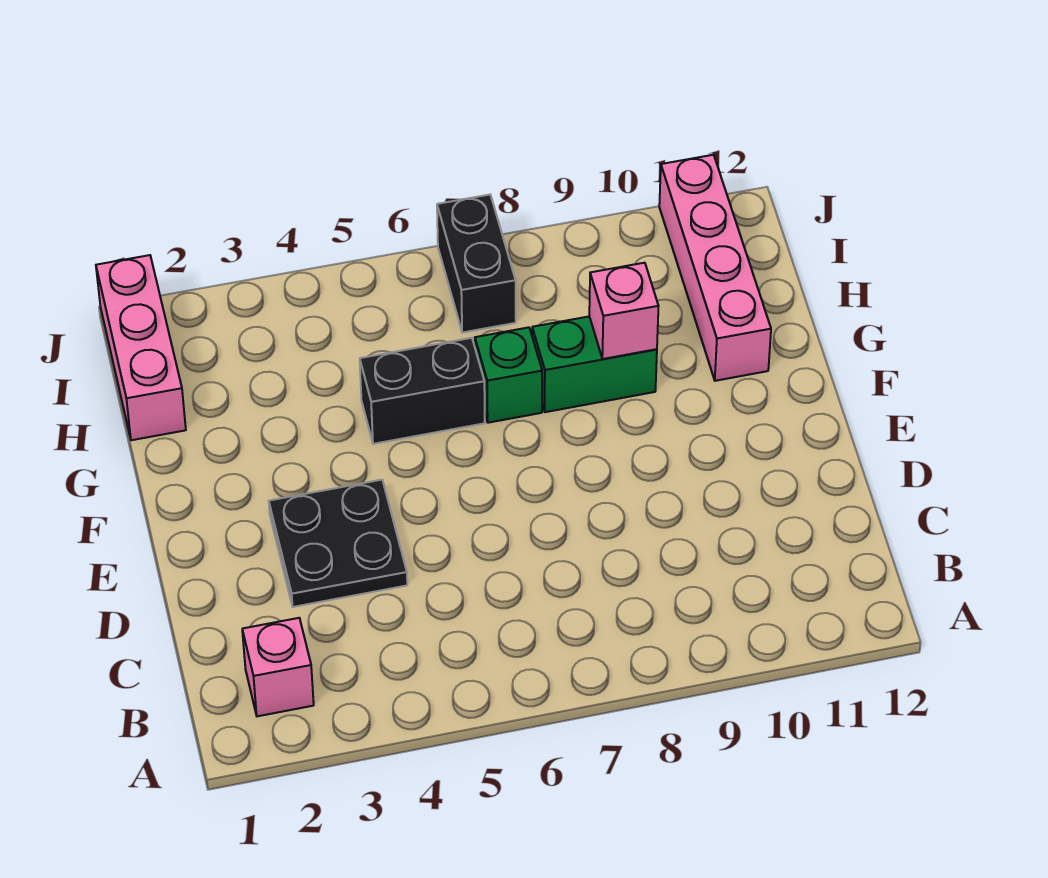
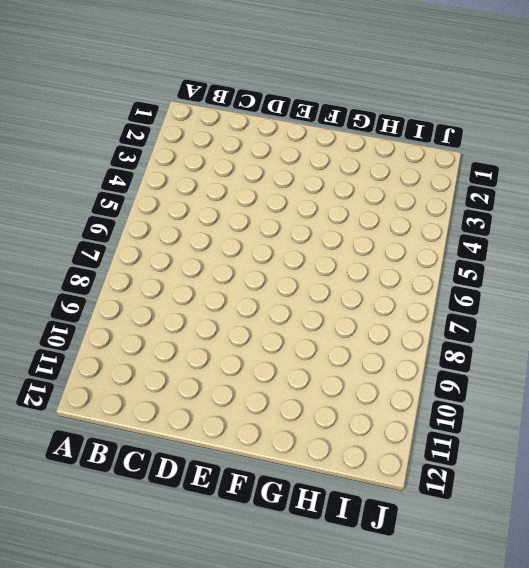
none -> pink brick B2 level 1
none -> black plate D3:E4 level 1

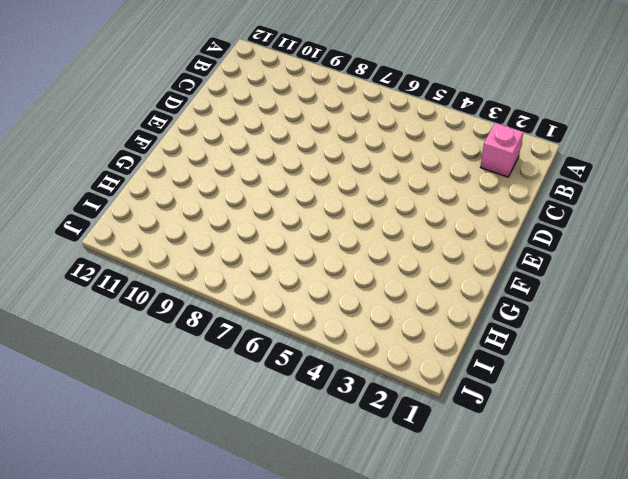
none -> black plate D3:E4 level 1
none -> black brick G5:G6 level 1

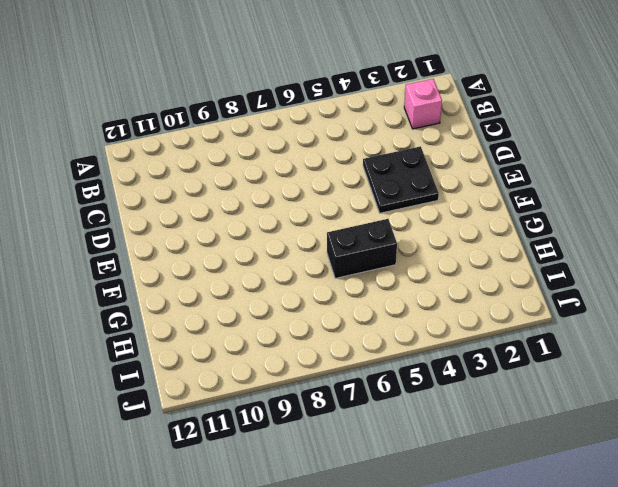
none -> green brick G7 level 1
none -> green brick G8:G9 level 1

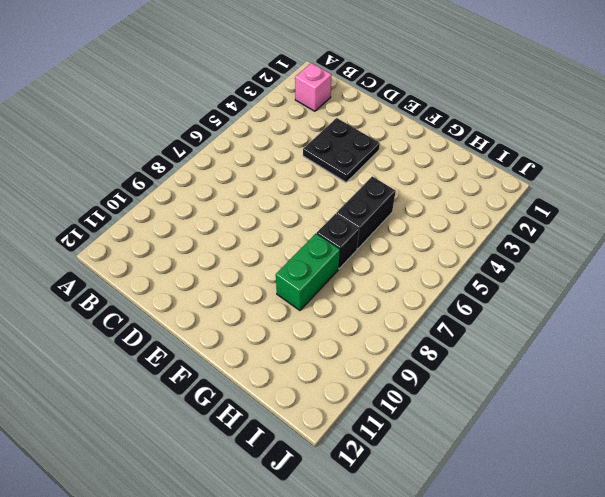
black brick G7 level 1 -> green brick G7 level 1
none -> pink brick G11:J11 level 1
none -> pink brick H1:J1 level 1

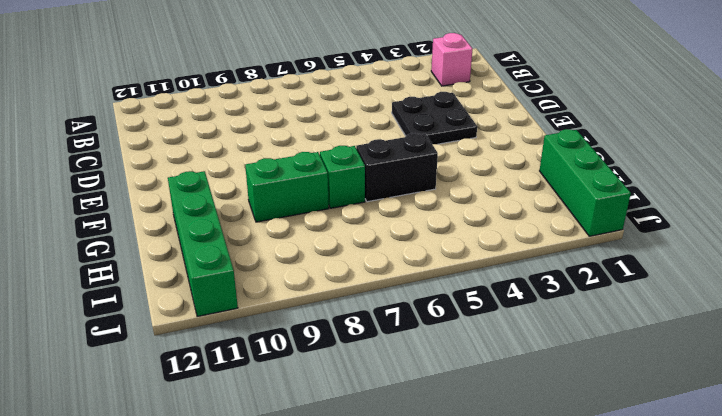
green brick G11:J11 level 1 -> pink brick G11:J11 level 1
green brick H1:J1 level 1 -> pink brick H1:J1 level 1
none -> black brick I7:J7 level 1
none -> pink brick G9 level 2

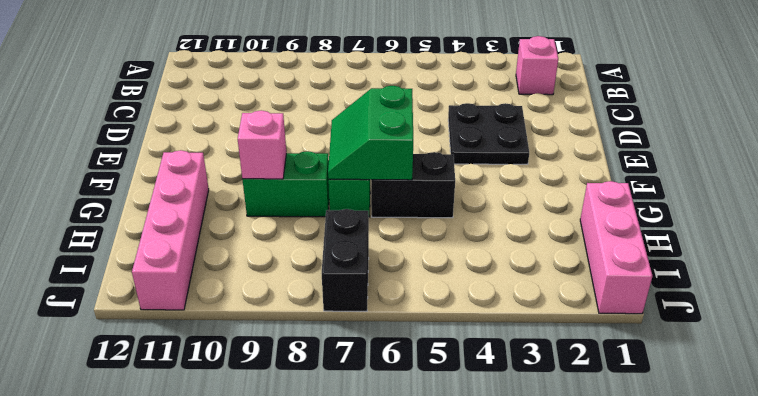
green slope F6:G7 level 2 top 6 -> none

